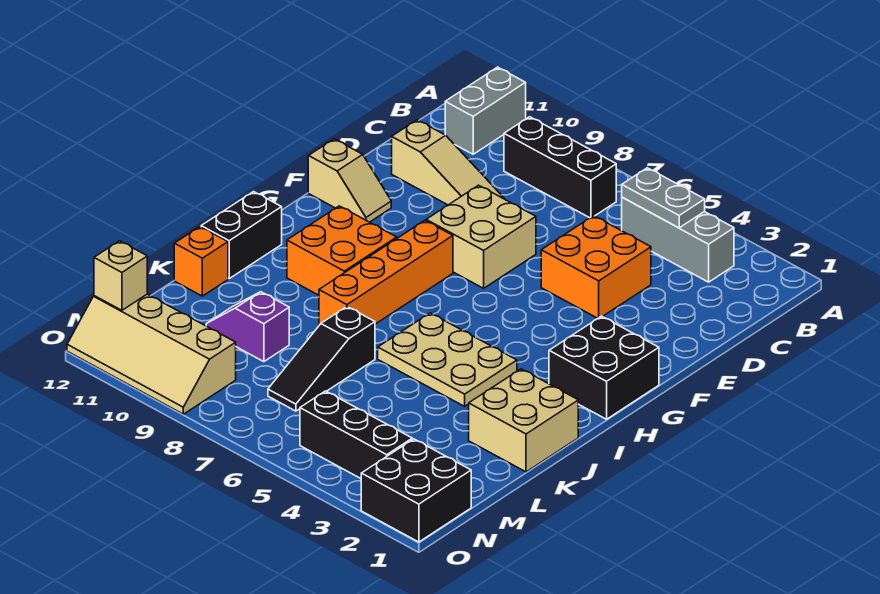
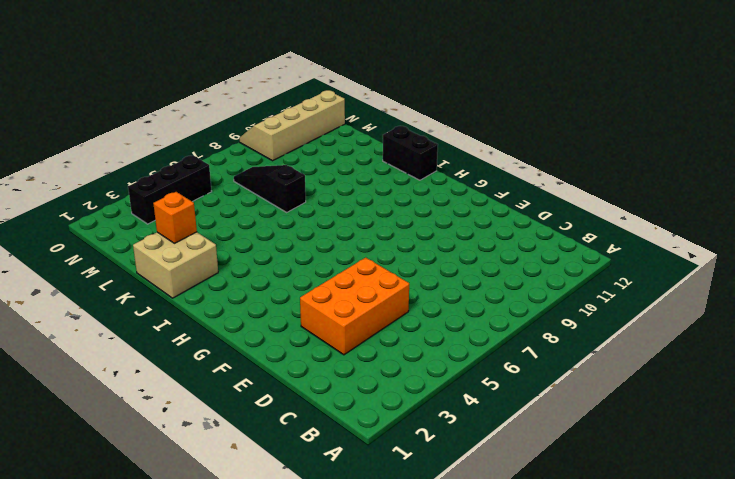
orange brick D3:E5 level 1 -> orange brick D4:E5 level 1
orange brick K2 level 2 -> orange brick K12 level 1
none -> grey brick A11:B11 level 1
none -> grey brick B3:B5 level 1
none -> black brick B7:B9 level 1

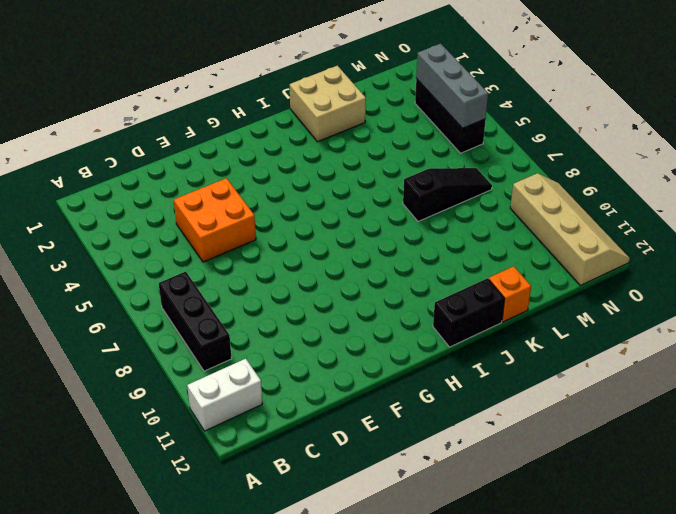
white brick A11:B11 level 1 -> grey brick A11:B11 level 1
grey brick N3:N5 level 2 -> grey brick B3:B5 level 1
none -> tan slope D9:D11 level 1 top 11
none -> tan brick E7:F8 level 1
none -> tan slope F11:F12 level 1 top 12

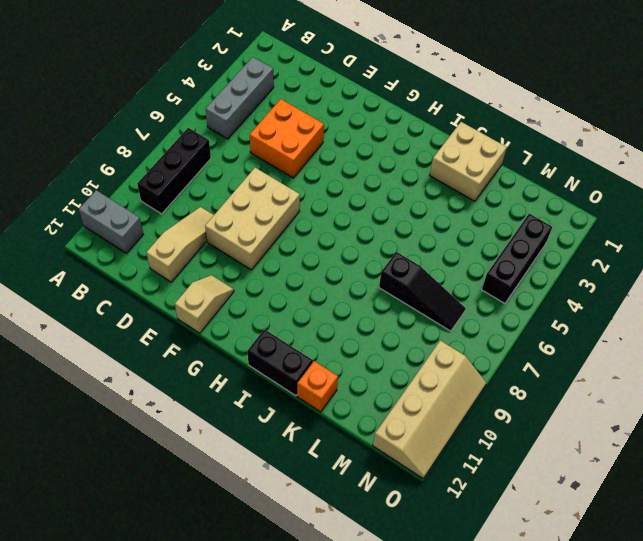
tan brick E7:F9 level 1 -> tan brick E7:F8 level 1
none -> black brick G1:H2 level 1
none -> orange brick G8:J8 level 1
none -> orange brick H9:I10 level 1

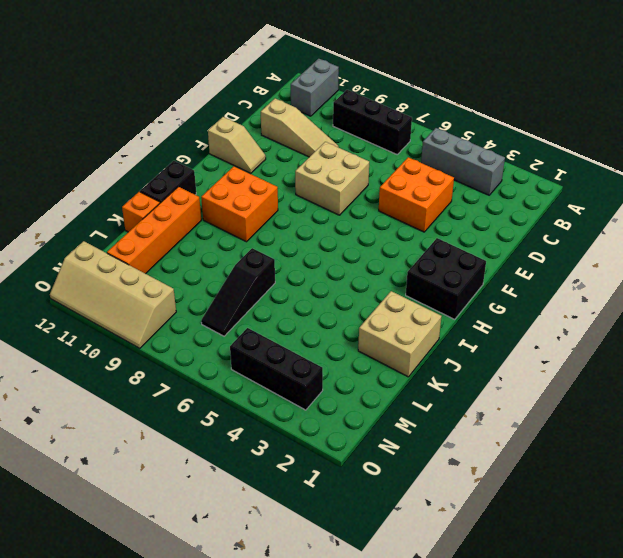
orange brick J11:M11 level 1 -> orange brick G8:J8 level 1
none -> tan plate I4:J6 level 1
none -> purple slope L9:L10 level 1 top 9
none -> black brick N1:O2 level 1

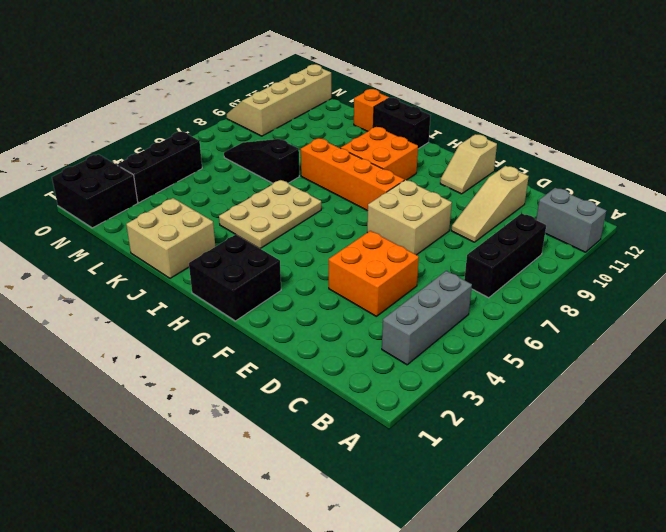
none -> purple slope L9:L10 level 1 top 9
none -> grey plate B4:B5 level 2
none -> tan brick N12 level 2

